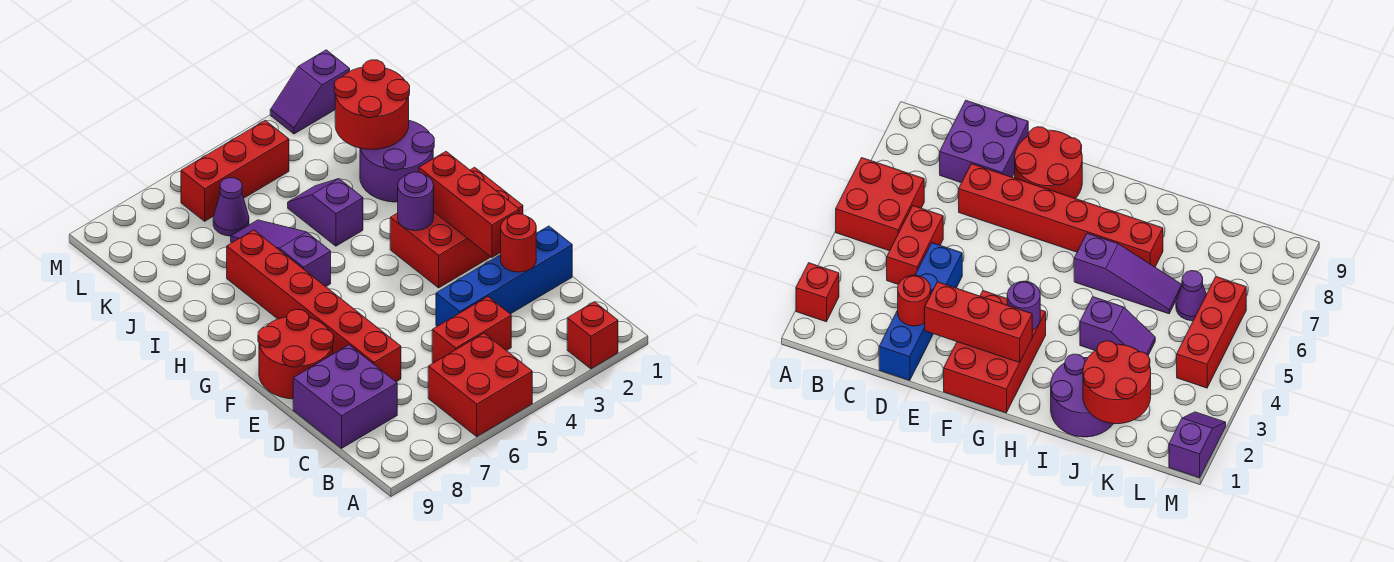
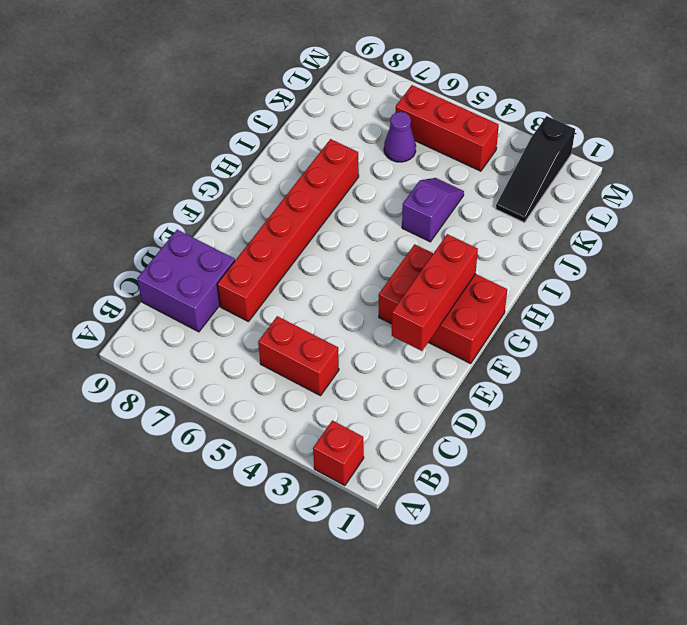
black slope K2:M2 level 1 top M -> purple slope M1:M2 level 1 top 1
none -> red brick A5:B6 level 1
none -> blue brick D1:D4 level 1
none -> red round brick E8:F9 level 1

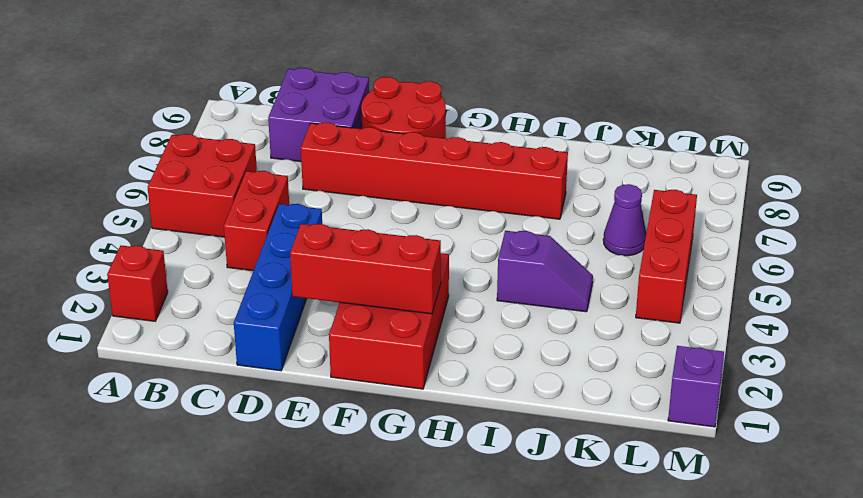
none -> purple slope H6:J6 level 1 top H
none -> purple round brick I1:J2 level 1
none -> red round brick D2 level 2

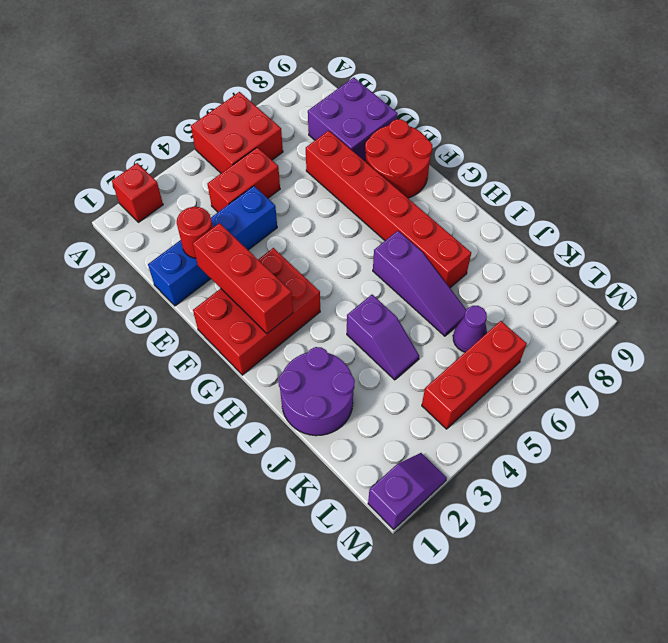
none -> purple round brick G3 level 2
none -> red round brick J1:K2 level 2

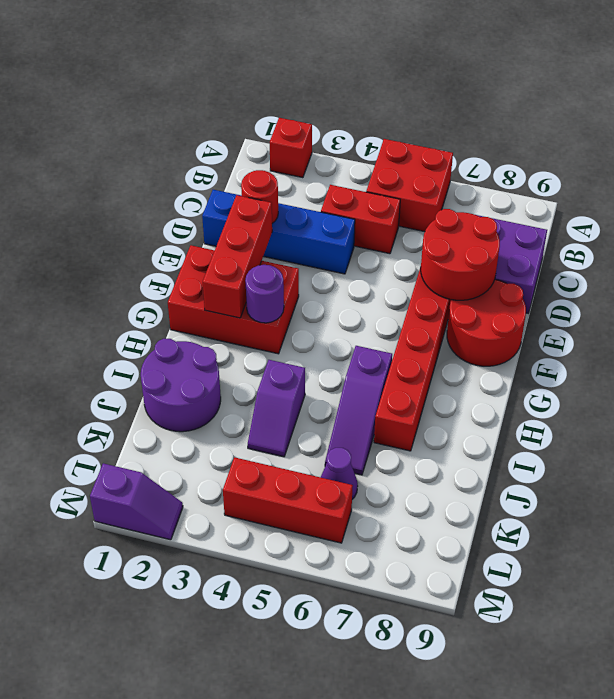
red round brick D7:E8 level 2 -> red round brick J1:K2 level 2

